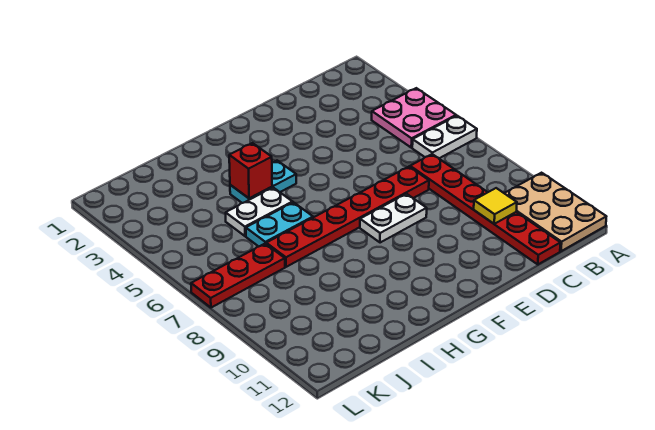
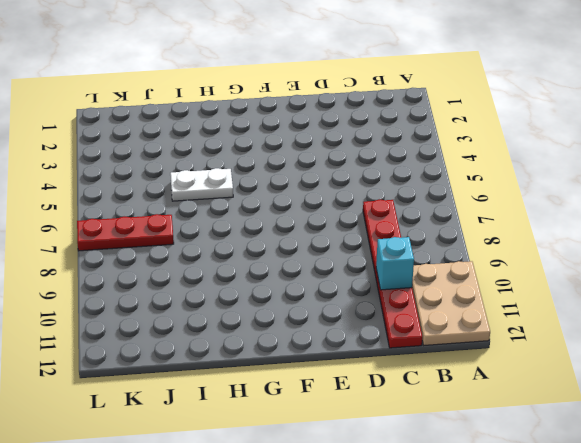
cyan brick C10 level 2 -> yellow tile C10 level 2
none -> pink plate A4:B5 level 1
none -> white plate A6:B6 level 1
none -> red plate D7:I7 level 1

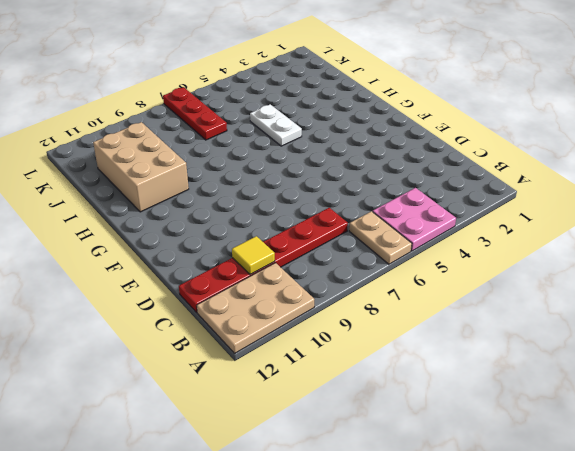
tan plate A6:B6 level 1 -> white plate A6:B6 level 1
tan brick H10:J11 level 1 -> none
none -> red plate D7:I7 level 1
none -> white plate E8:F8 level 1
none -> cyan plate G4:H4 level 1

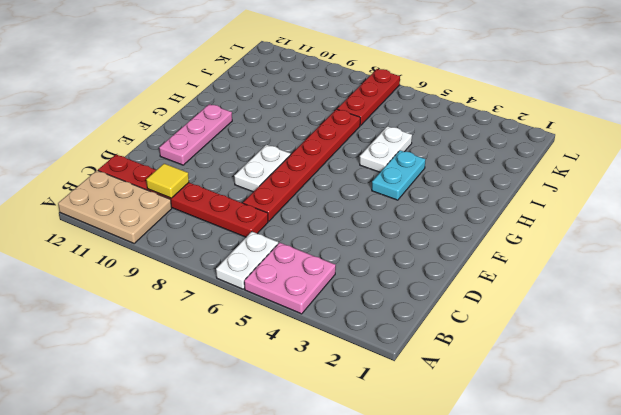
pink plate E11:G11 level 1 -> none
none -> cyan plate H6:I6 level 1
none -> red brick H4 level 2

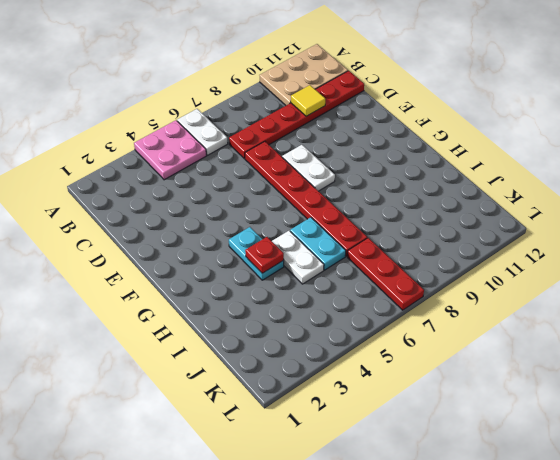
red plate H4 level 2 -> red brick H4 level 2

